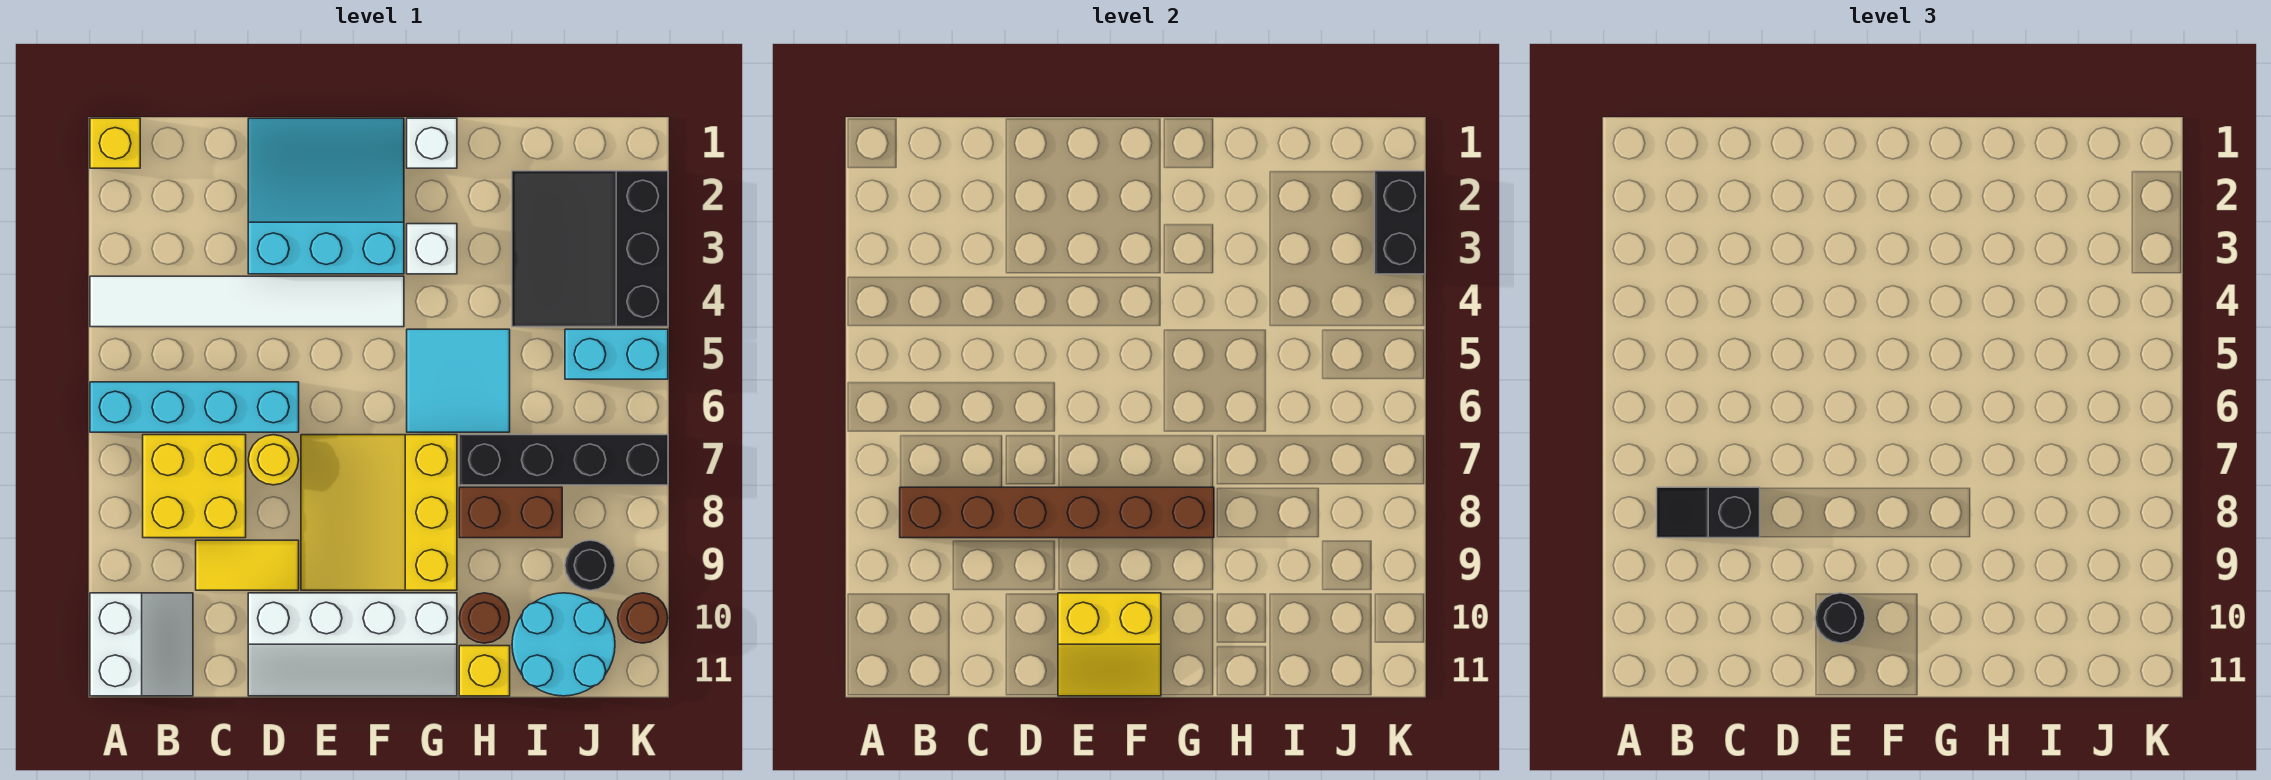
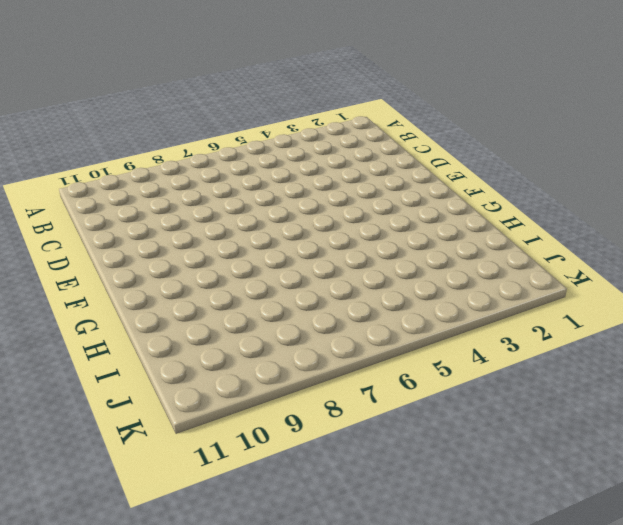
none -> yellow brick A1 level 1
none -> white tile A4:F4 level 1
none -> cyan brick A6:D6 level 1

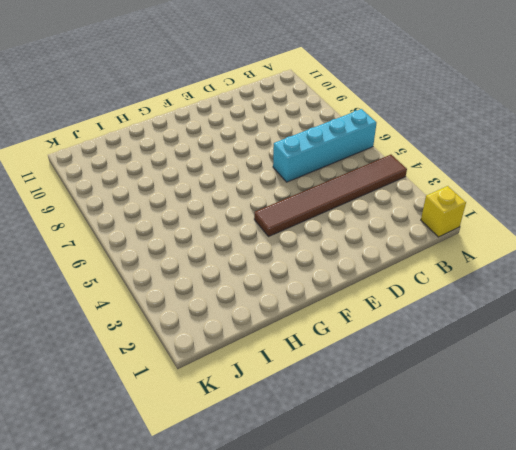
brown tile A4:F4 level 1 -> white tile A4:F4 level 1
none -> white slope A10:B11 level 1 top A
none -> yellow brick B7:C8 level 1
none -> yellow tile C9:D9 level 1

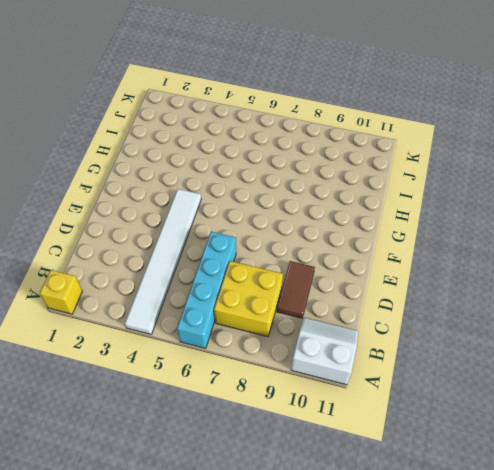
brown tile C9:D9 level 1 -> yellow tile C9:D9 level 1
none -> cyan slope D1:F3 level 1 top 3
none -> yellow round brick D7 level 1
none -> white slope D10:G11 level 1 top 10

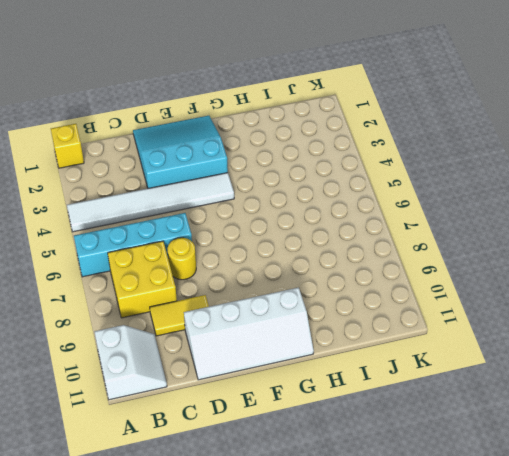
none -> yellow slope E7:G9 level 1 top G
none -> white brick G1 level 1
none -> white brick G3 level 1

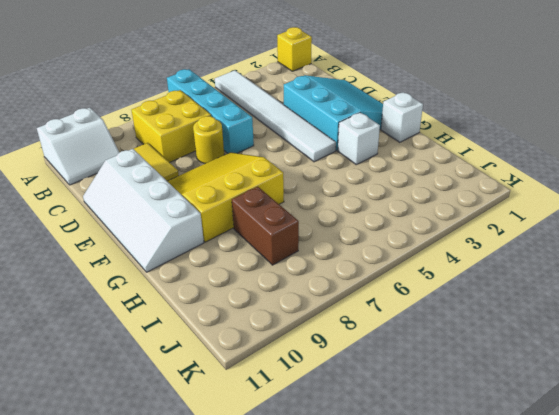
none -> cyan tile G5:H6 level 1
none -> black brick H7:K7 level 1
none -> brown round brick H10 level 1

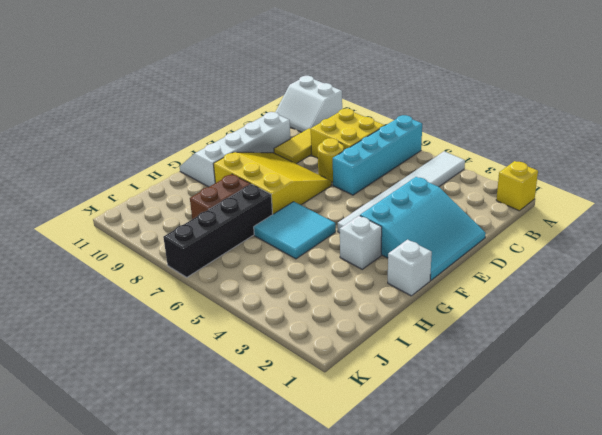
none -> brown round brick H10 level 1
none -> yellow brick H11 level 1
none -> black slope I2:K4 level 1 top K

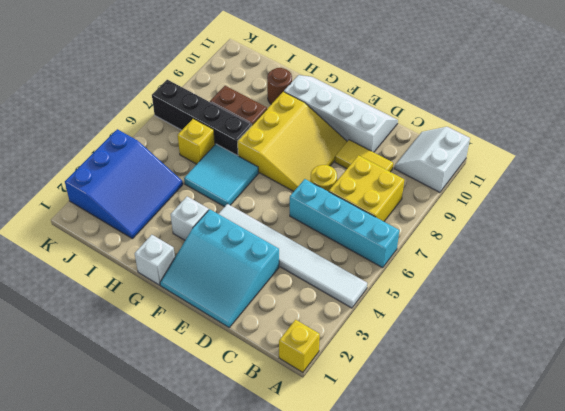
blue slope I2:K4 level 1 top K -> black slope I2:K4 level 1 top K
yellow brick I6 level 1 -> yellow brick H11 level 1
none -> cyan round brick I10:J11 level 1
none -> cyan brick J5:K5 level 1
none -> black round brick J9 level 1

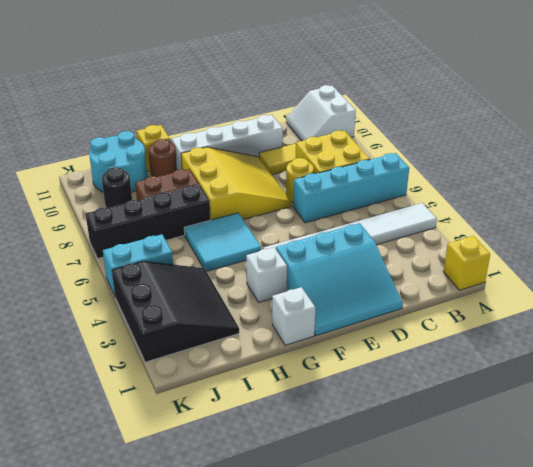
none -> brown round brick K10 level 1
none -> brown brick B8:G8 level 2
none -> yellow slope E10:F11 level 2 top 10

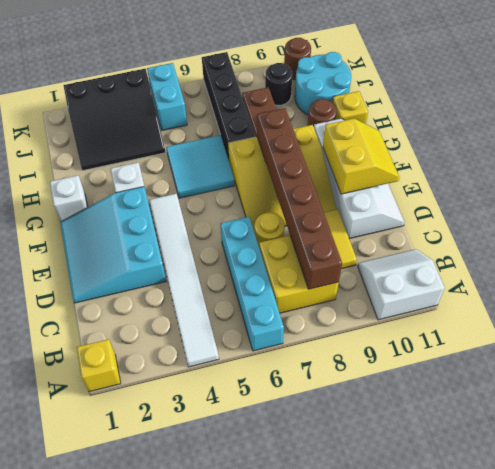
none -> black brick K2:K3 level 2
none -> black slope B8:C8 level 3 top C
none -> black round brick E10 level 3

